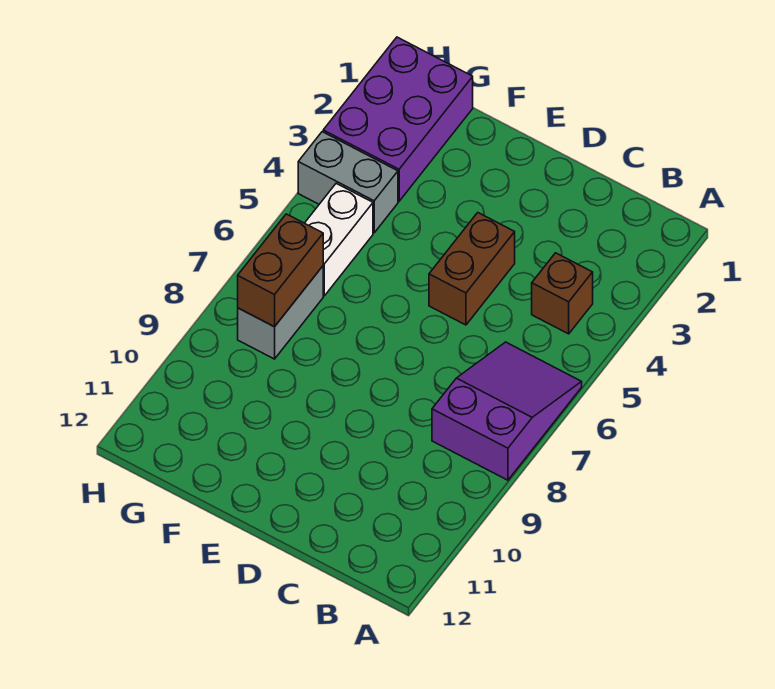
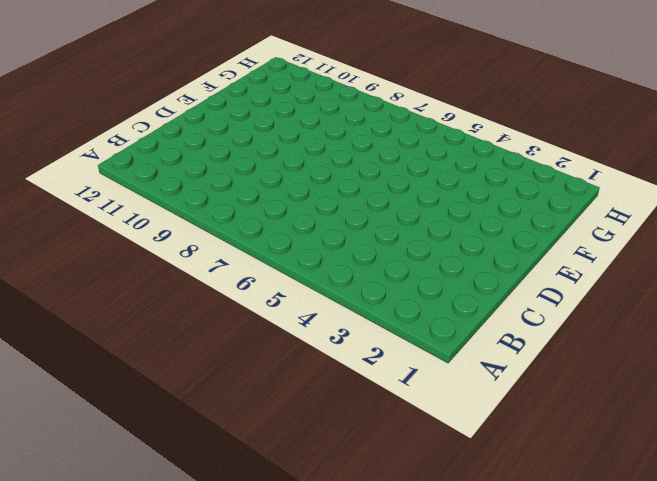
none -> purple slope A6:B8 level 1 top 8
none -> brown brick B4 level 1

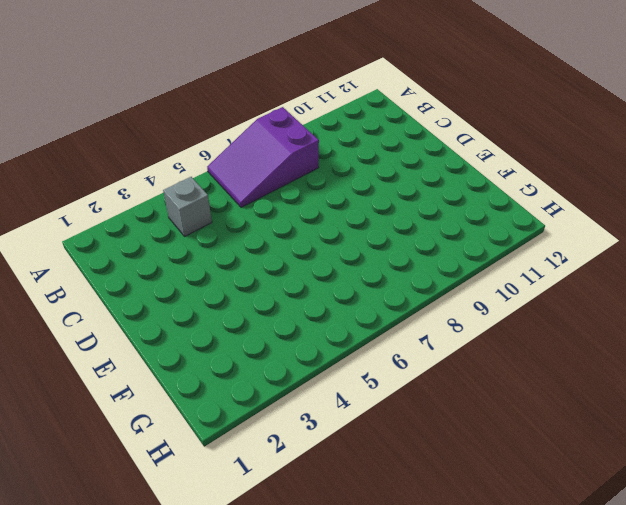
grey brick B4 level 1 -> brown brick B4 level 1
none -> brown brick D4:D5 level 1
none -> purple brick G1:H3 level 1

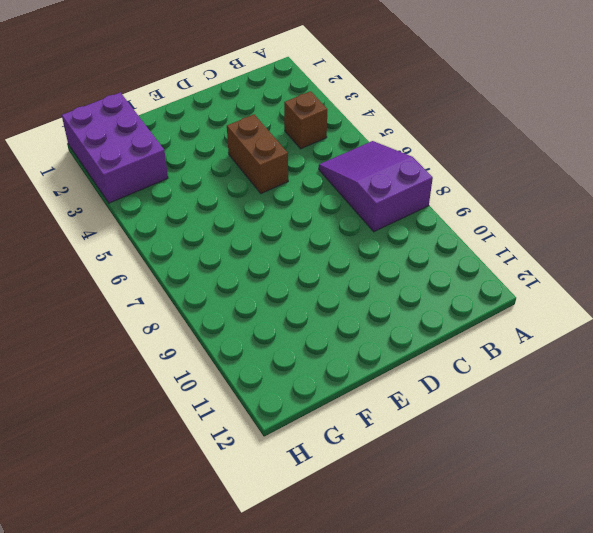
none -> grey brick G4:H4 level 1
none -> white brick G5:G6 level 1

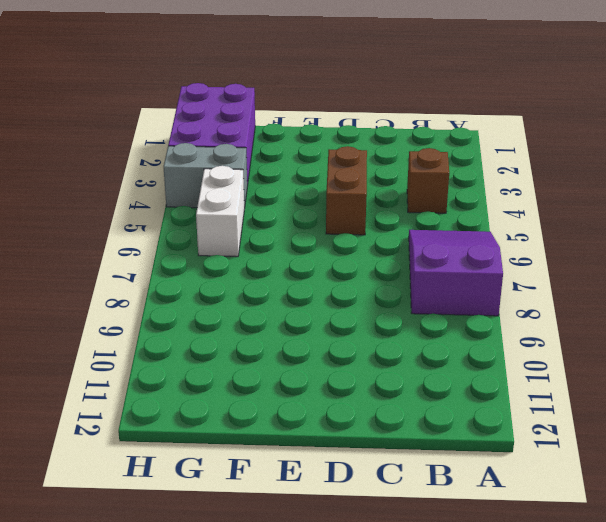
none -> grey brick G7:G8 level 1
none -> brown brick G7:G8 level 2

